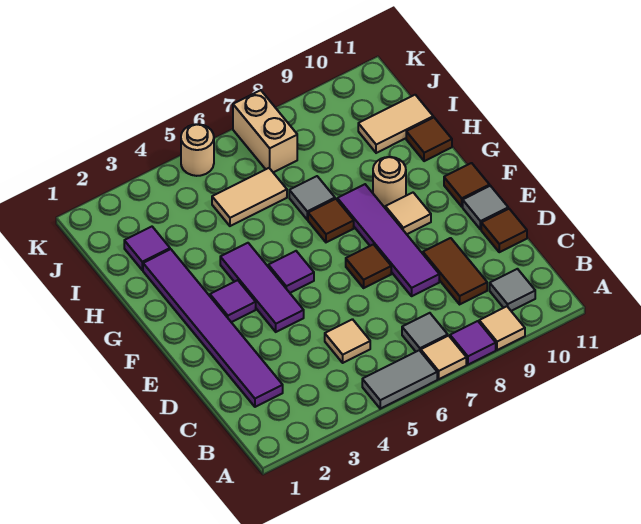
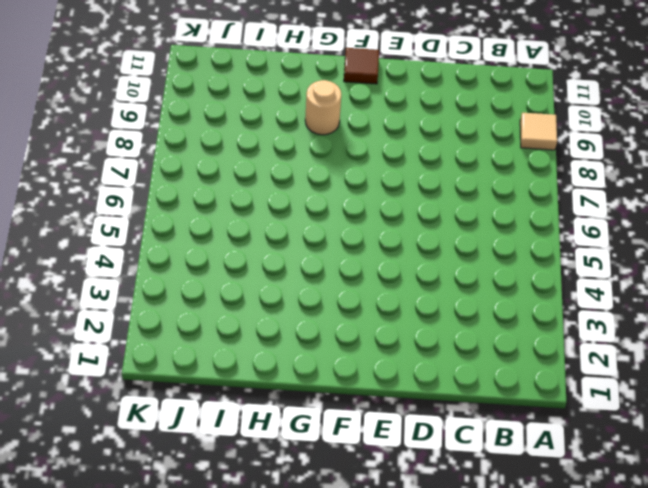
none -> grey tile A5:A6 level 1
none -> tan tile A7 level 1
none -> purple tile A8 level 1

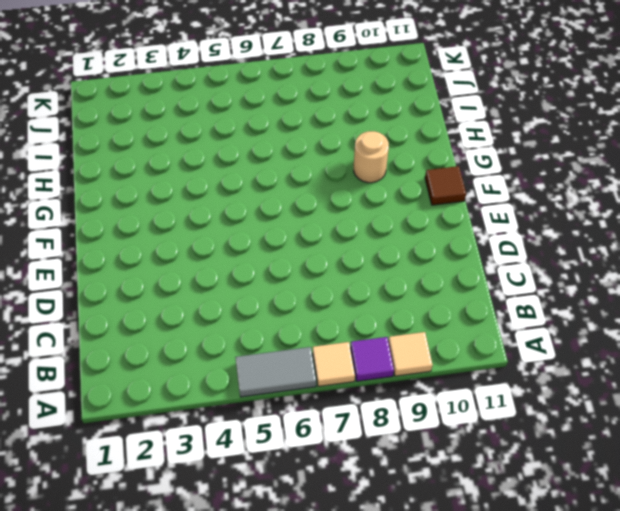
none -> grey tile B7 level 1
none -> grey tile B10 level 1
none -> purple tile C2:H2 level 1

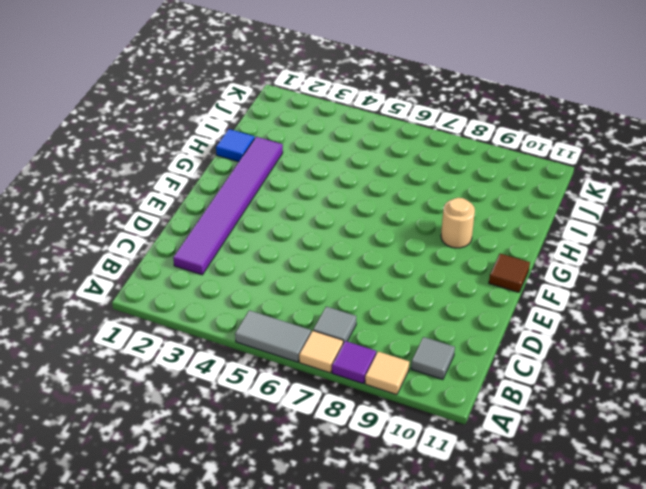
blue tile H1 level 1 -> none
none -> tan tile C5 level 1
none -> brown tile C9:D9 level 1
none -> purple tile D8:G8 level 1

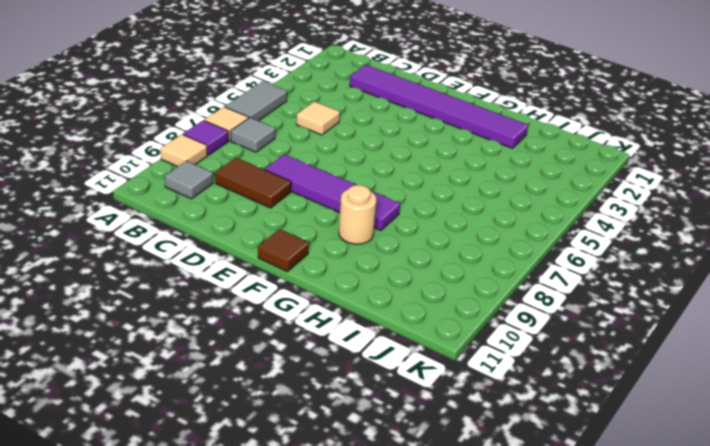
none -> brown tile D11 level 1
none -> purple tile E4:G4 level 1
none -> brown tile E7 level 1

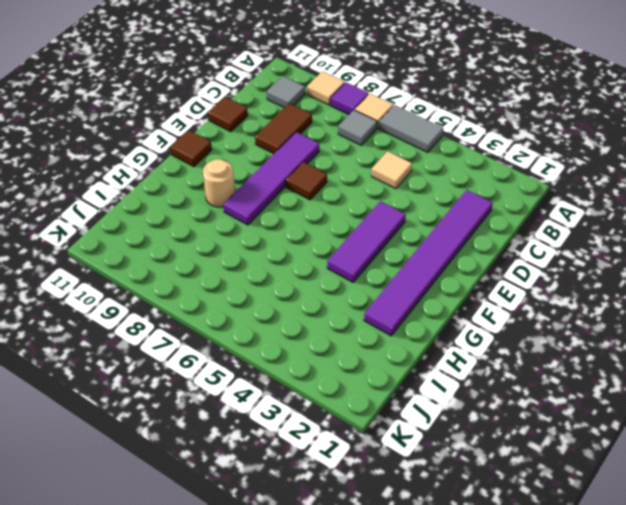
none -> grey tile E11 level 1
none -> purple tile F3 level 1
none -> purple tile F5 level 1

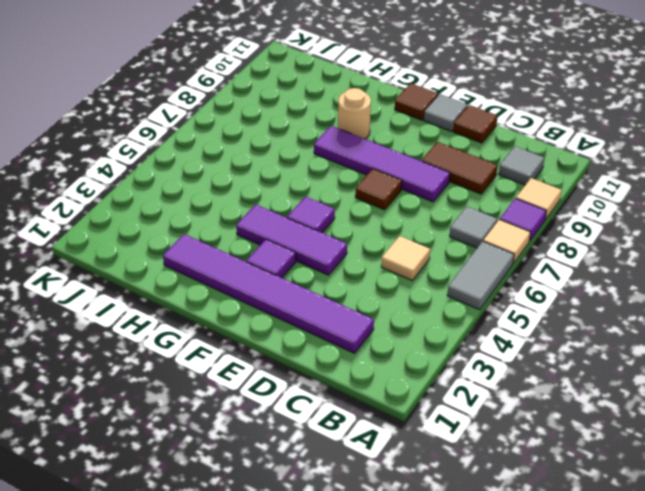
none -> tan tile F9 level 1
none -> brown tile G7 level 1
none -> grey tile H7 level 1

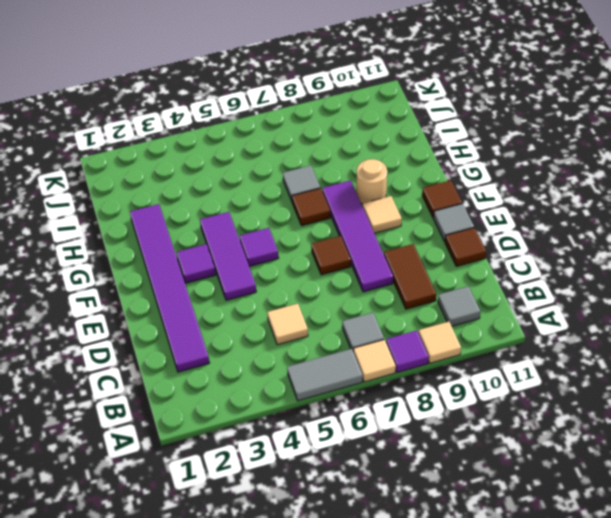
none -> brown tile H11 level 1
none -> purple tile I2 level 1
none -> tan tile I5:I6 level 1

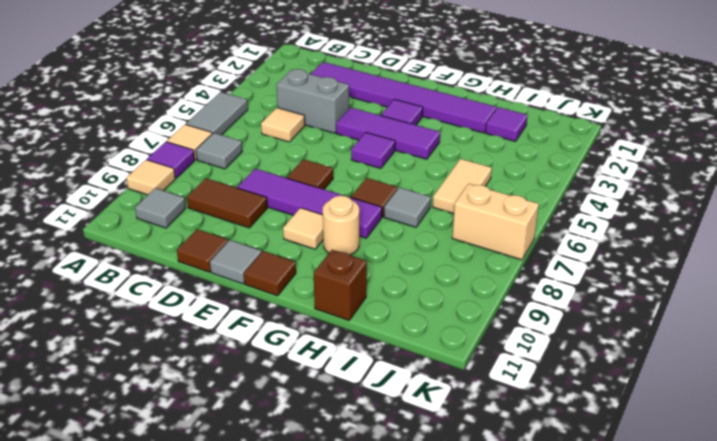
grey brick C4:D4 level 1 -> none
brown brick H11 level 1 -> brown tile H11 level 1
none -> tan tile I10:I11 level 1
none -> tan round brick K5 level 1

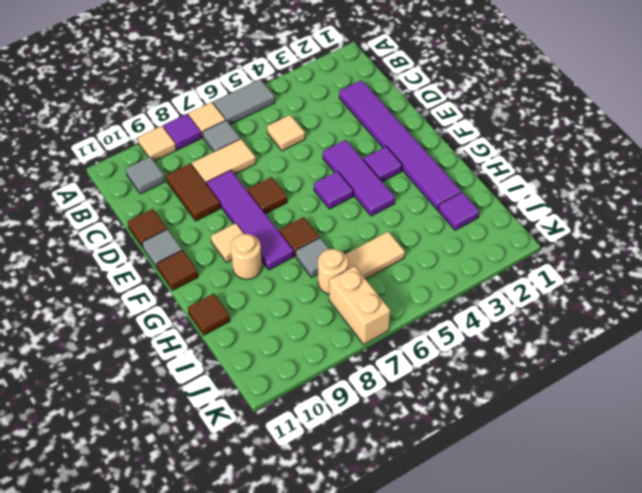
tan tile C7:C8 level 1 -> tan tile I10:I11 level 1
tan round brick I7 level 1 -> tan round brick K5 level 1

